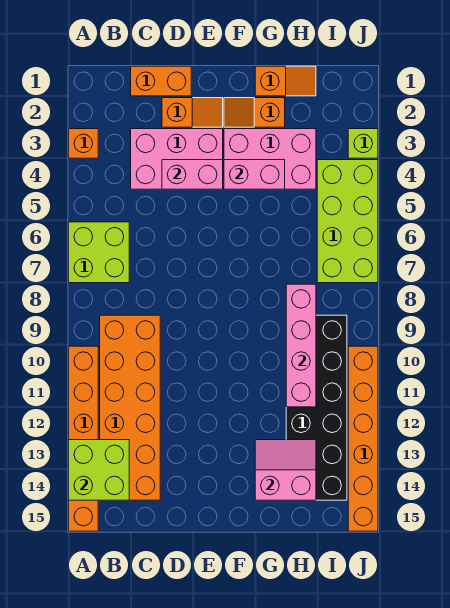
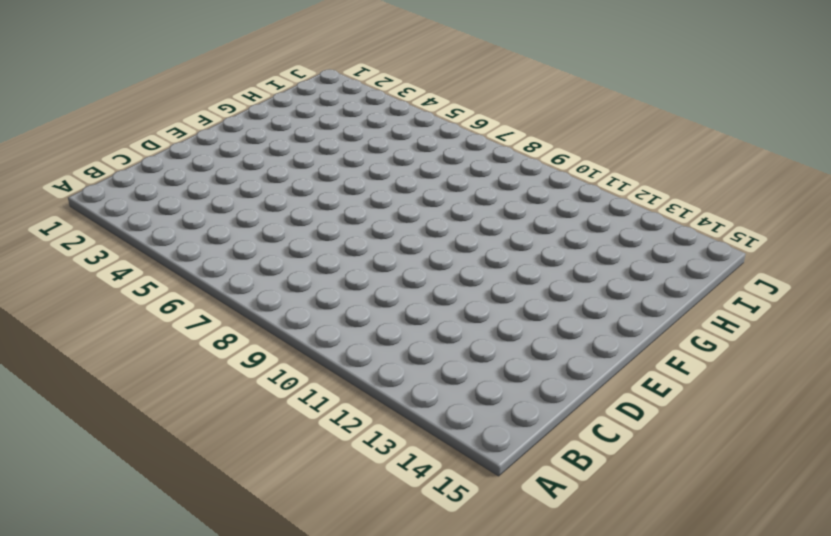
none -> orange brick A3 level 1
none -> lime brick A6:B7 level 1
none -> orange brick A10:A15 level 1

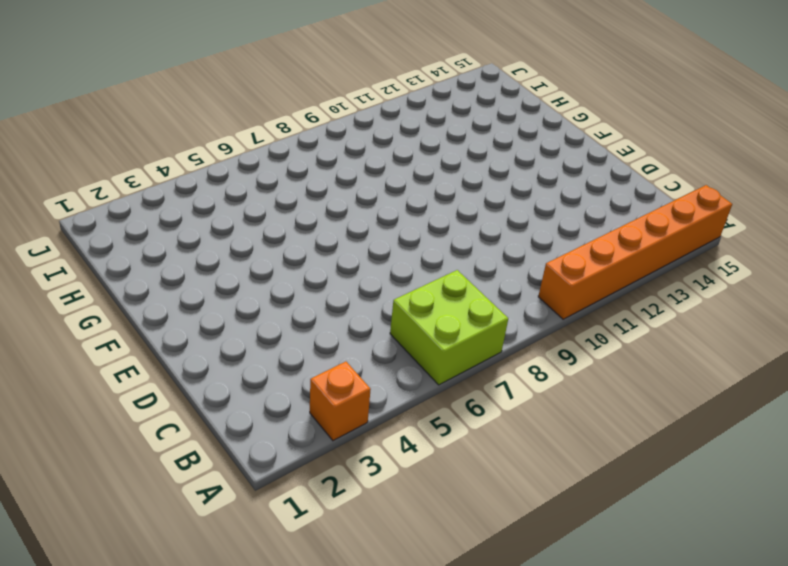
none -> orange brick B9:C14 level 1
none -> orange brick C1:D1 level 1
none -> pink brick C3:E4 level 1

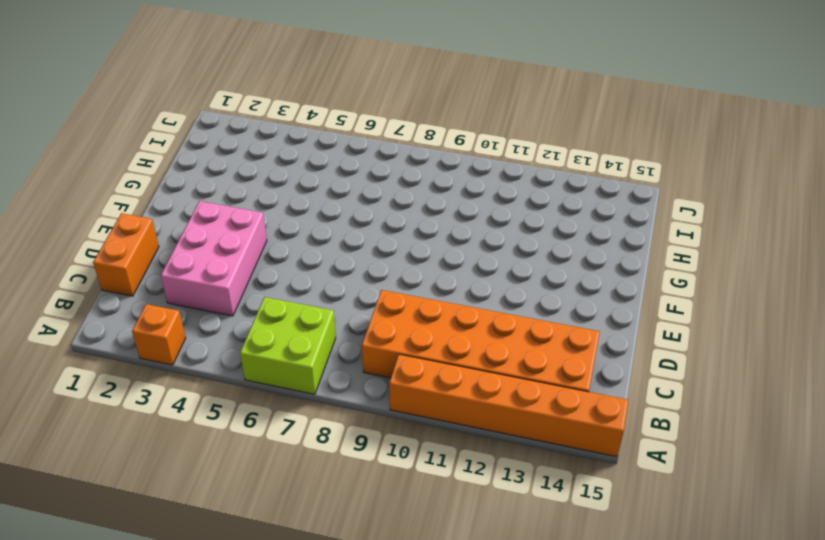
none -> orange slope D2:E2 level 1 top D
none -> orange slope F2:G2 level 1 top G
none -> pink brick F3:H4 level 1

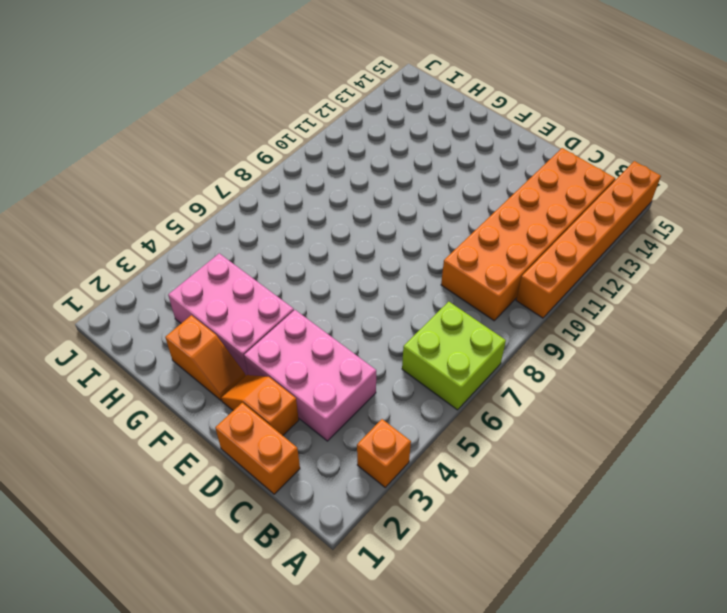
none -> orange slope G1:H1 level 1 top G
none -> black brick H9:I14 level 1
none -> lime brick I4:J7 level 1

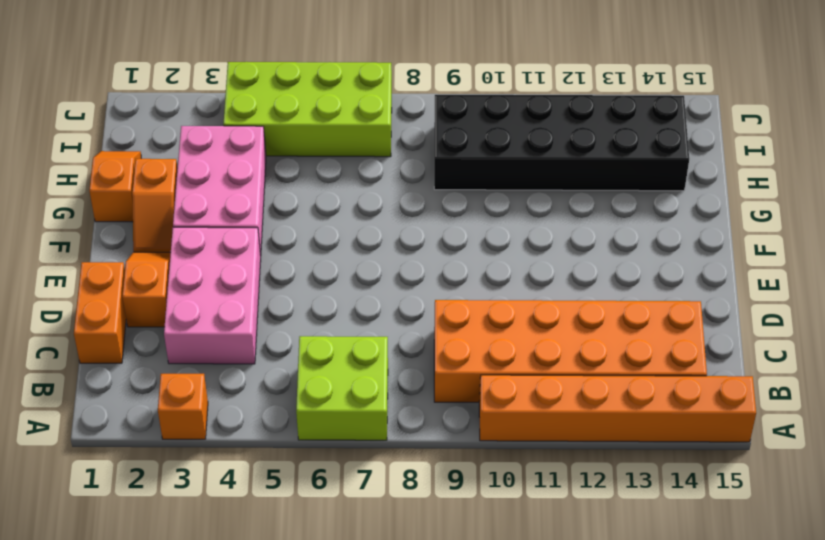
none -> lime brick J3 level 1
none -> orange brick J10:J15 level 1
none -> lime brick A13:B14 level 2

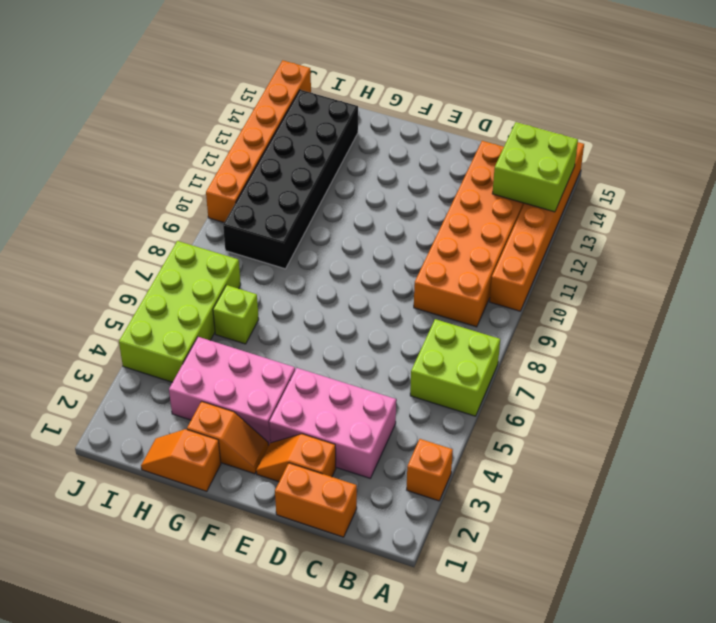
lime brick H6 level 1 -> lime brick J3 level 1
none -> pink brick D4:E4 level 2
none -> pink brick F4:G4 level 2
none -> pink slope G13:H14 level 2 top 14

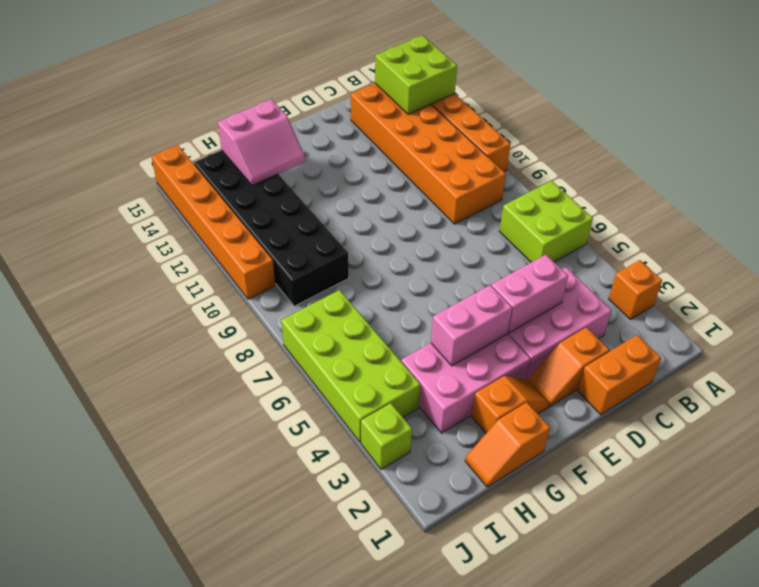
none -> pink brick H8:H11 level 2

